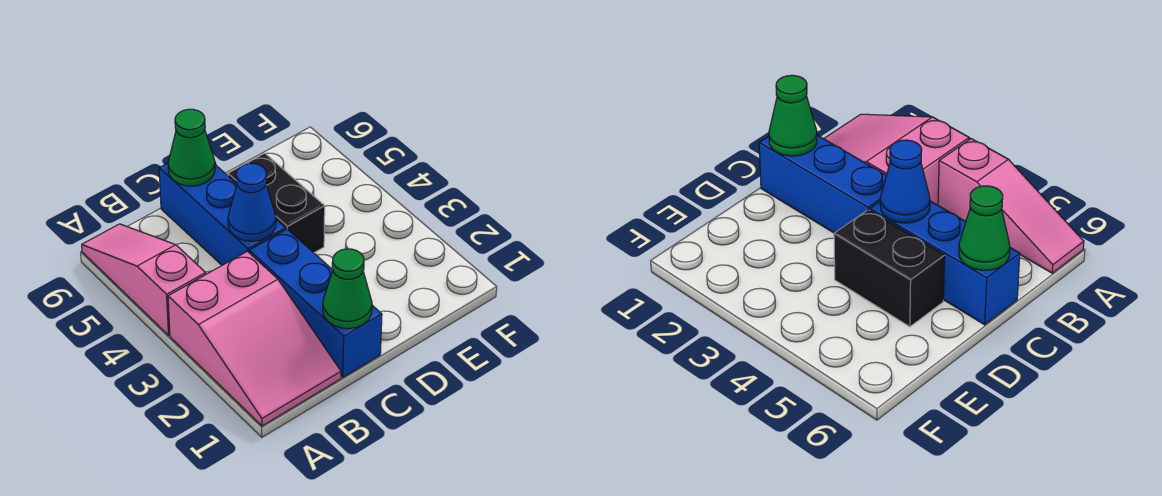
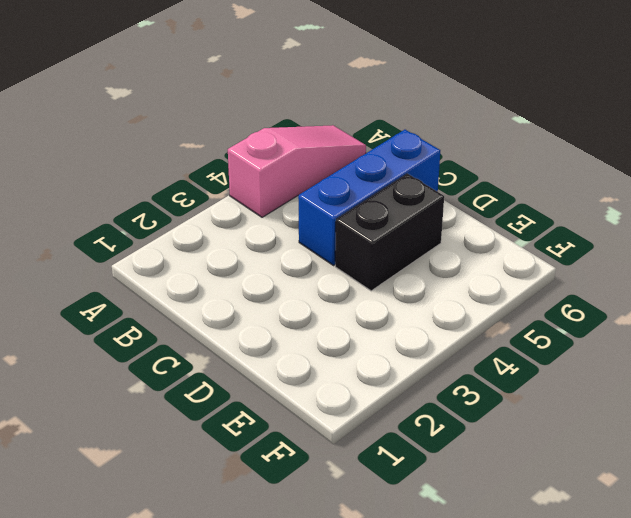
none -> pink slope A1:B3 level 1 top 3
none -> blue brick C1:C3 level 1

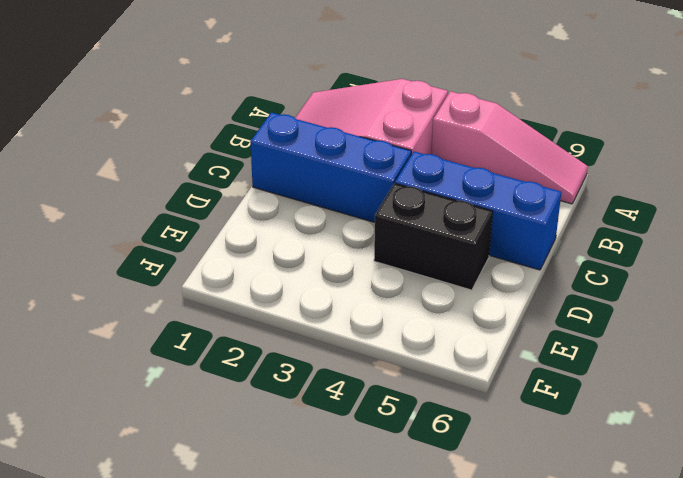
none -> green cone C1 level 2
none -> blue cone C4 level 2

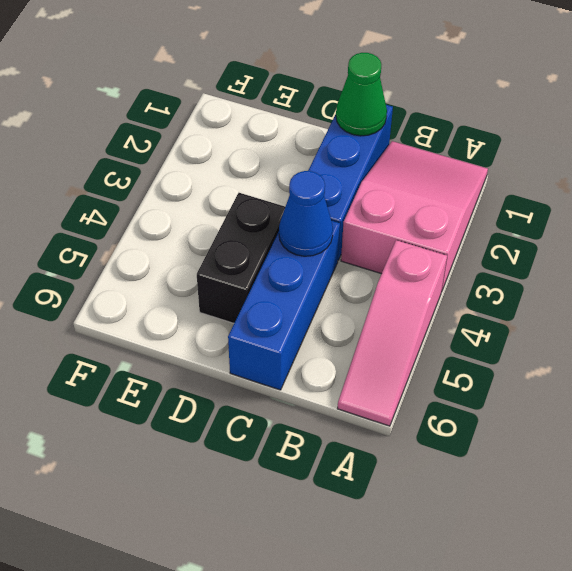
none -> green cone C6 level 2

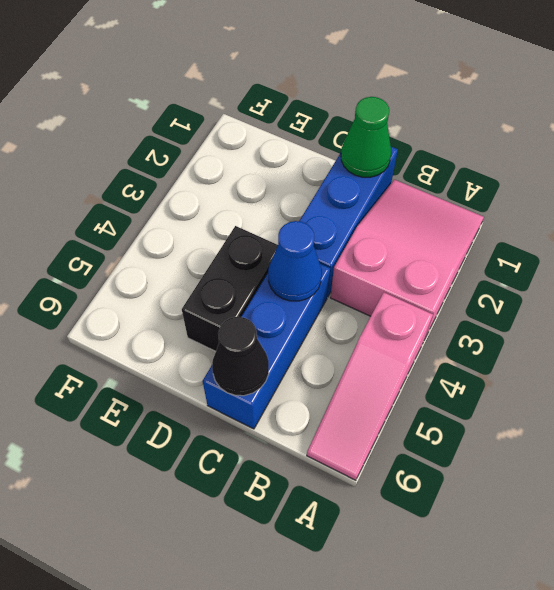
black cone C6 level 2 -> green cone C6 level 2

